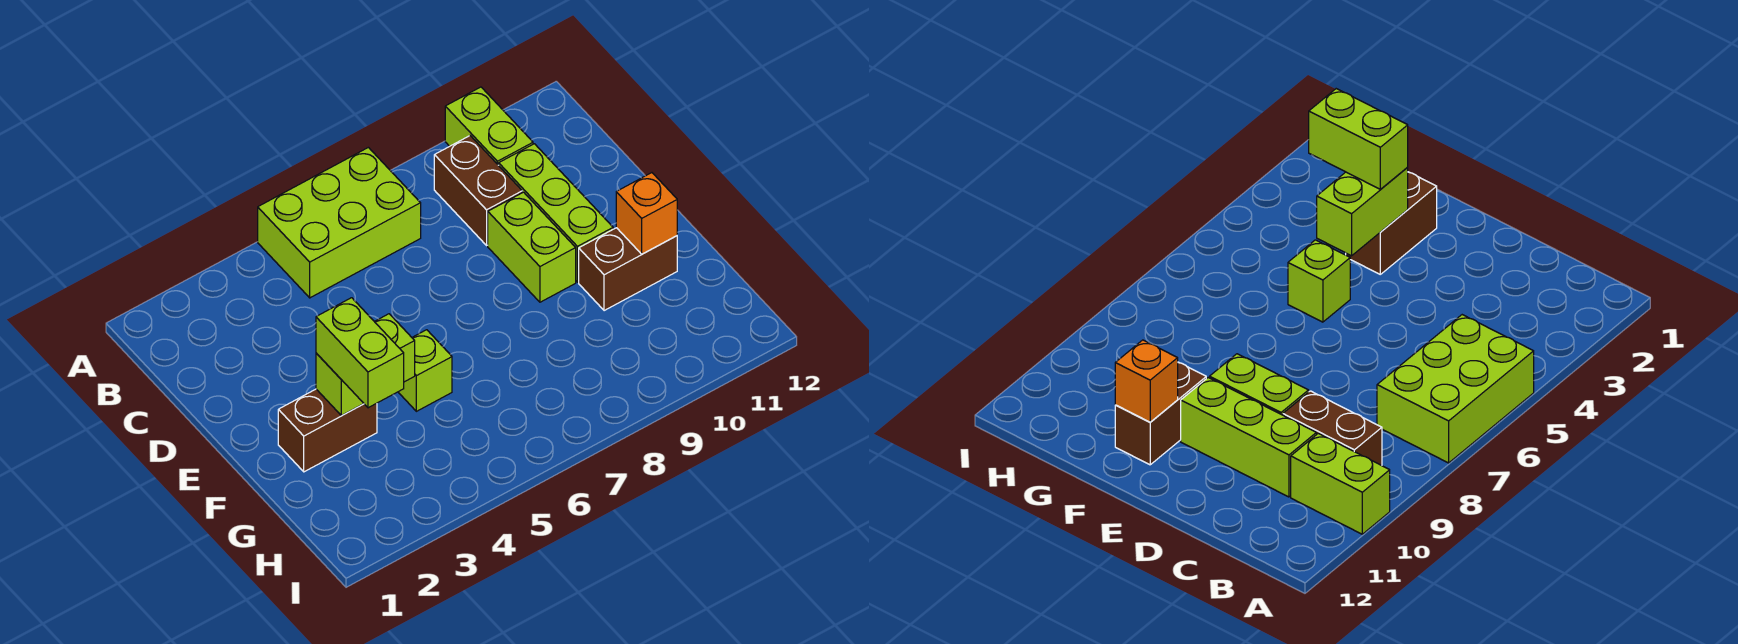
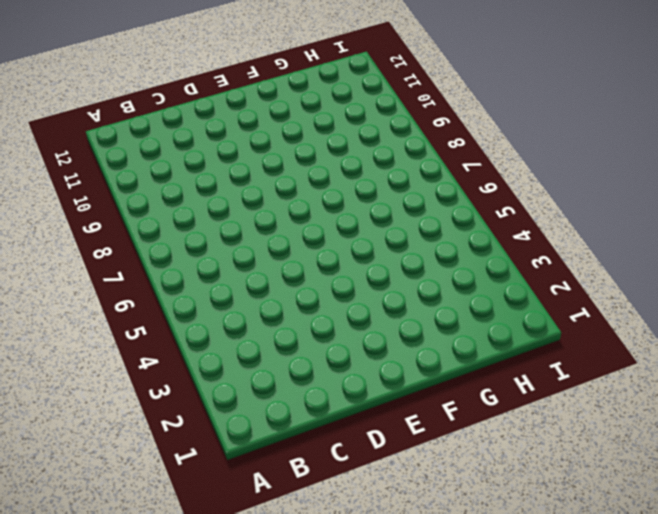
none -> lime brick A5:B7 level 1
none -> lime brick A10:B10 level 1

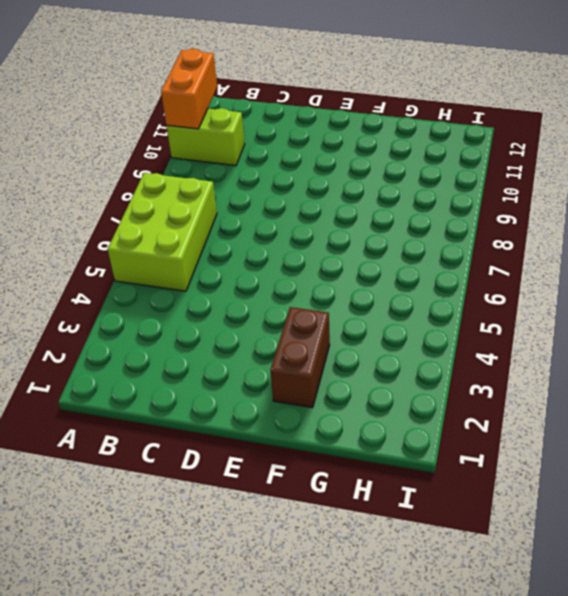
orange brick A10:A11 level 2 -> none
none -> brown brick B9:C9 level 1
none -> lime brick C10:E10 level 1

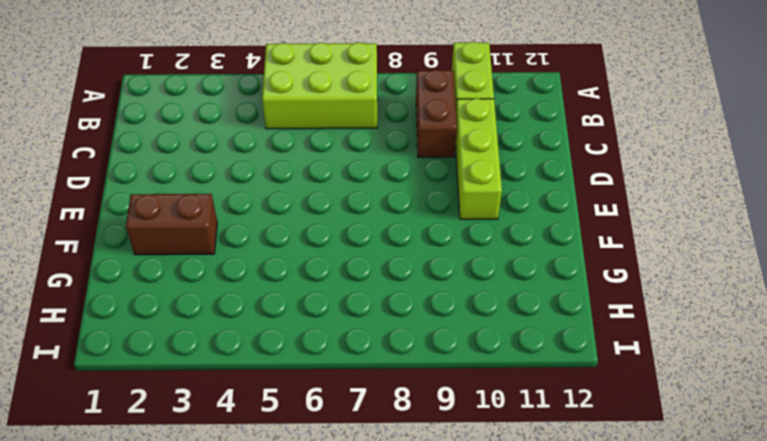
none -> lime brick D9:E9 level 1
none -> lime brick F5 level 1

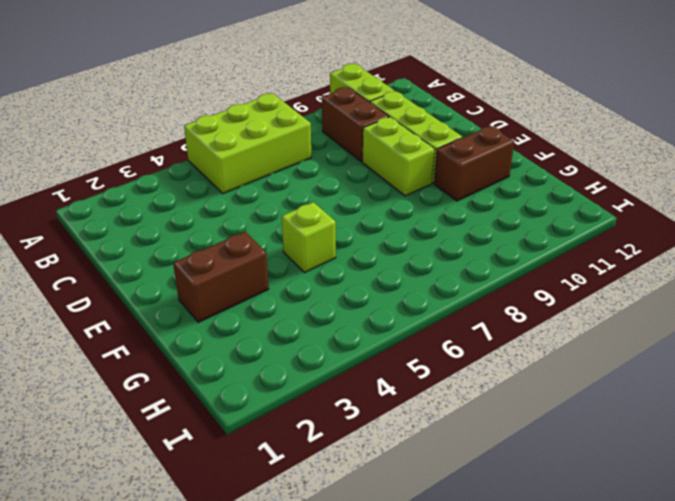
none -> lime brick F3:F4 level 2
none -> orange brick F11 level 2

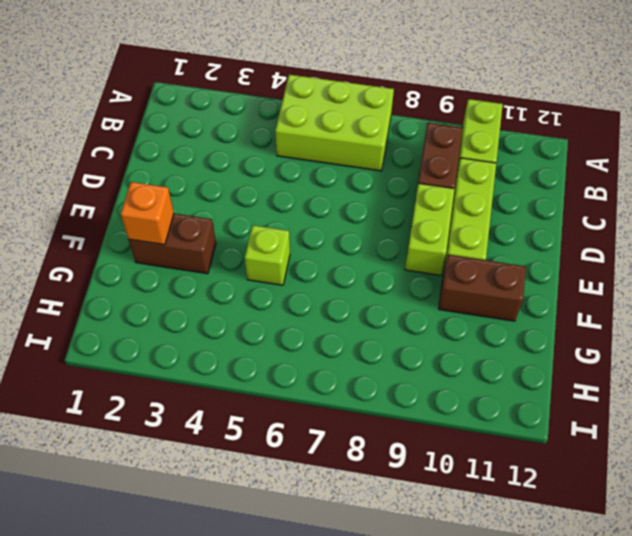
orange brick F2 level 2 -> orange brick F11 level 2
none -> lime brick F3:F4 level 2
none -> lime brick F3:G3 level 3

